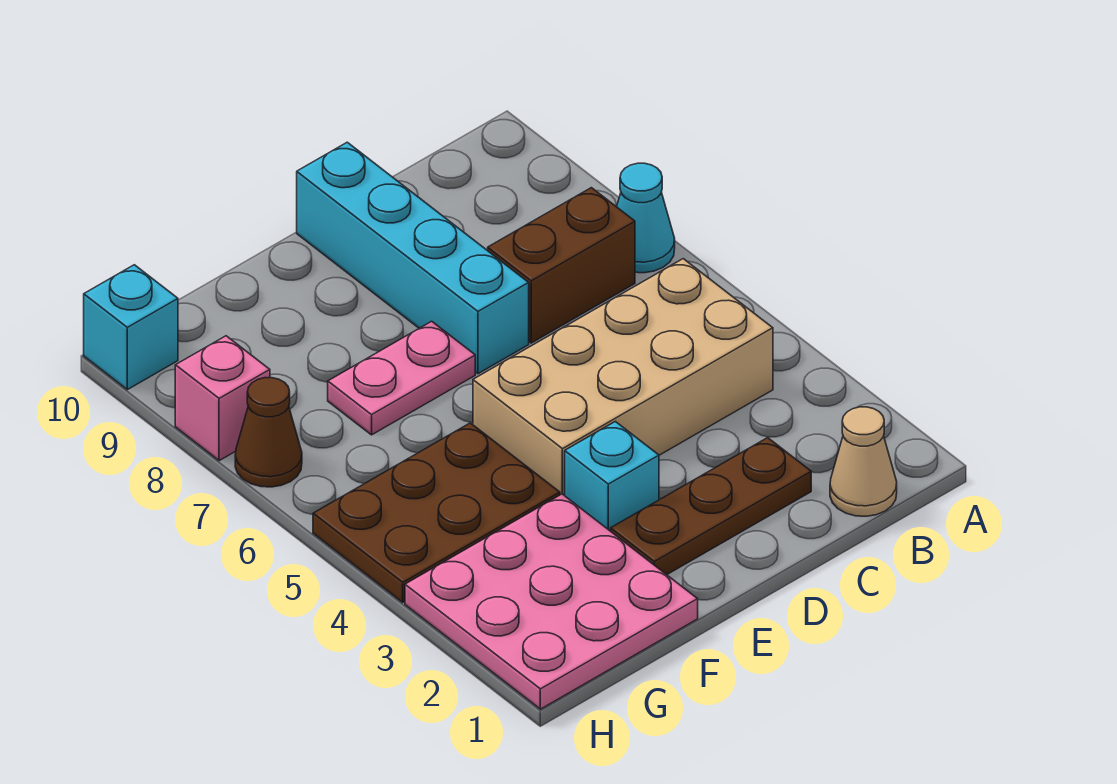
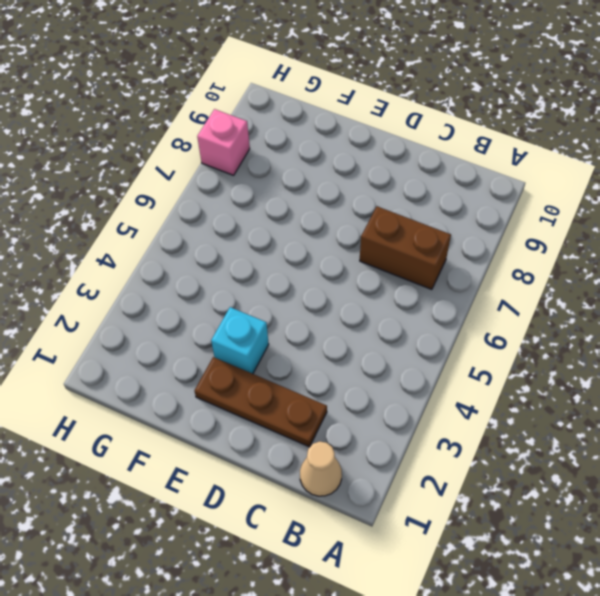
none -> cyan cone A7 level 1
none -> tan brick B4:E5 level 1
none -> cyan brick D7:D10 level 1

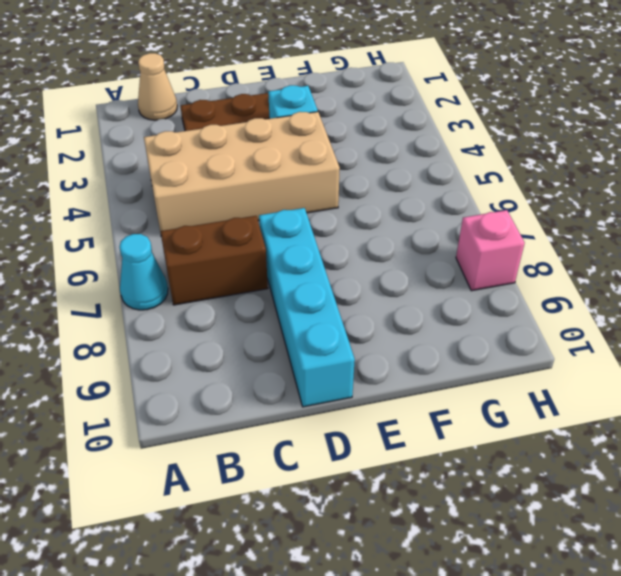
none -> pink plate E7:F7 level 1
none -> pink plate F1:H3 level 1
none -> brown plate F4:H5 level 1

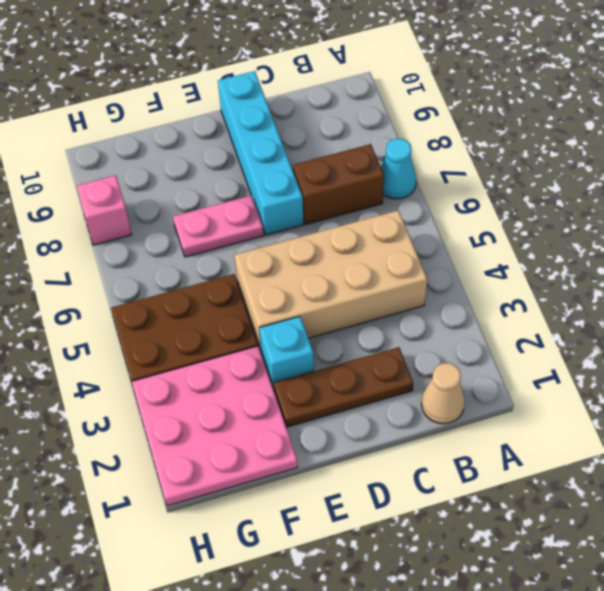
none -> brown cone H7 level 1
none -> cyan brick H10 level 1

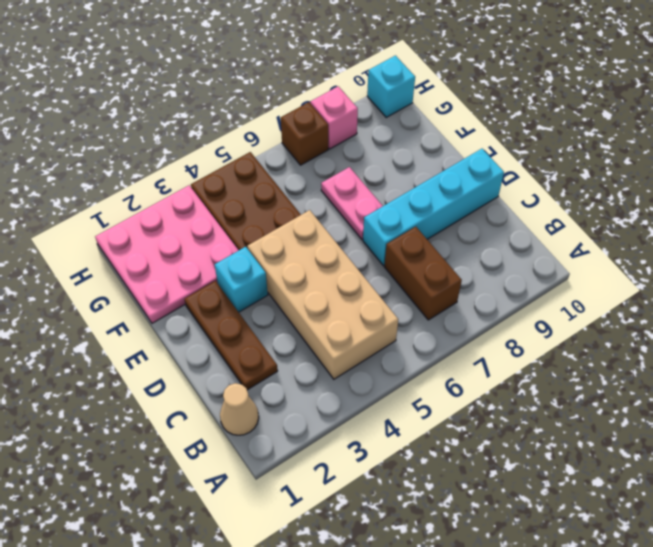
brown brick H7 level 1 -> brown cone H7 level 1
none -> cyan cone A7 level 1

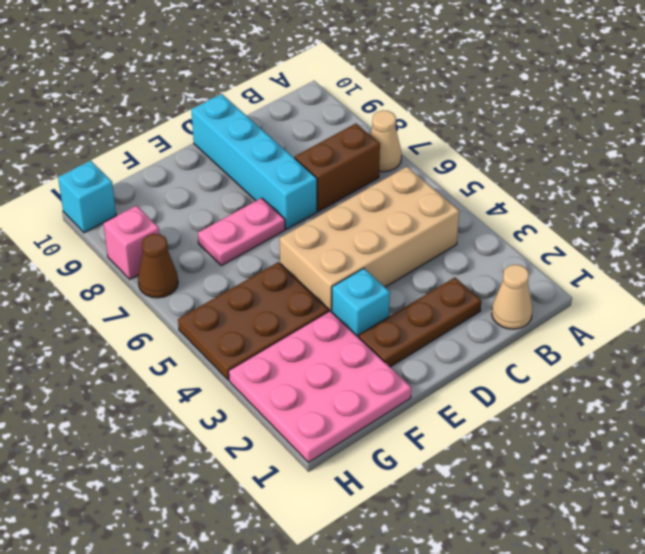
tan cone A7 level 1 -> cyan cone A7 level 1

